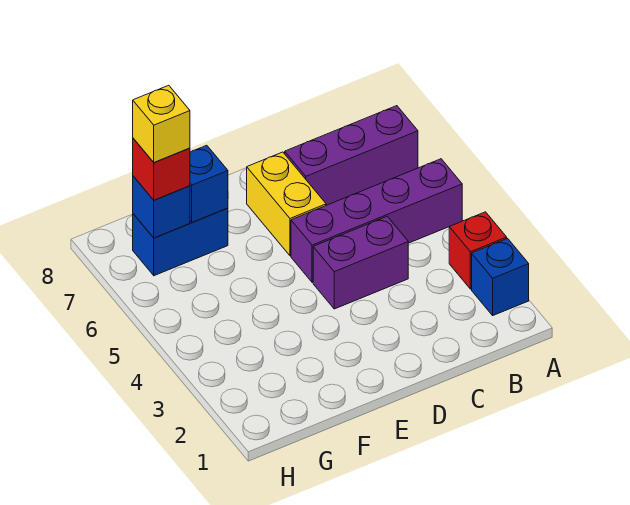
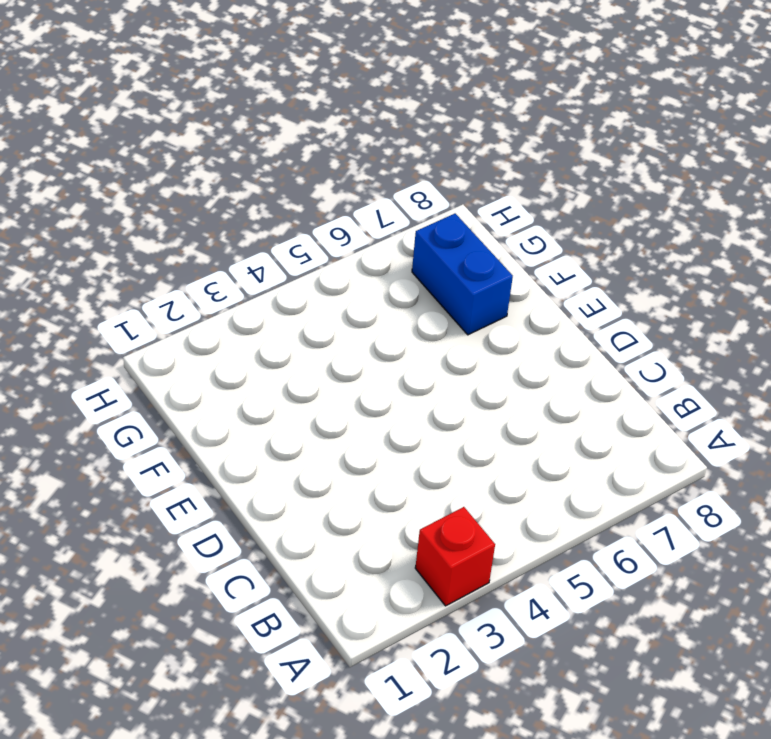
none -> blue brick A2 level 1
none -> purple brick A5:D5 level 1

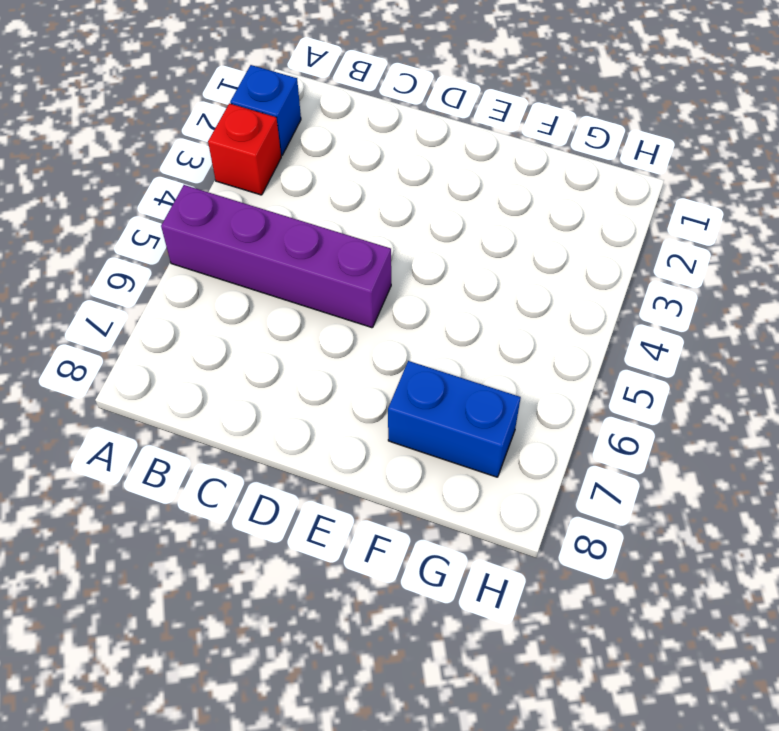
none -> purple brick A7:C7 level 1
none -> purple brick C4:D4 level 1

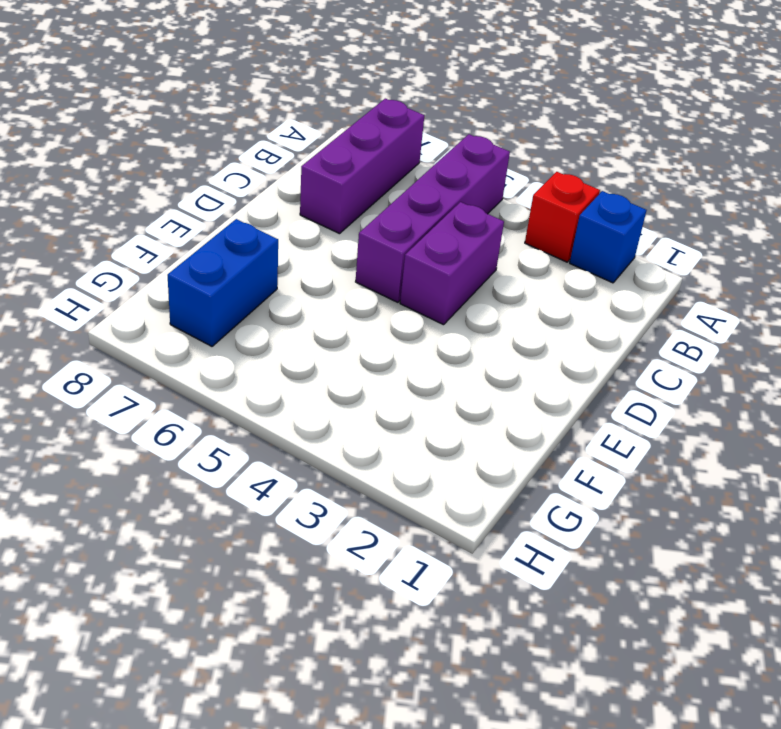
none -> yellow brick D6:D7 level 1
none -> blue brick F7 level 2

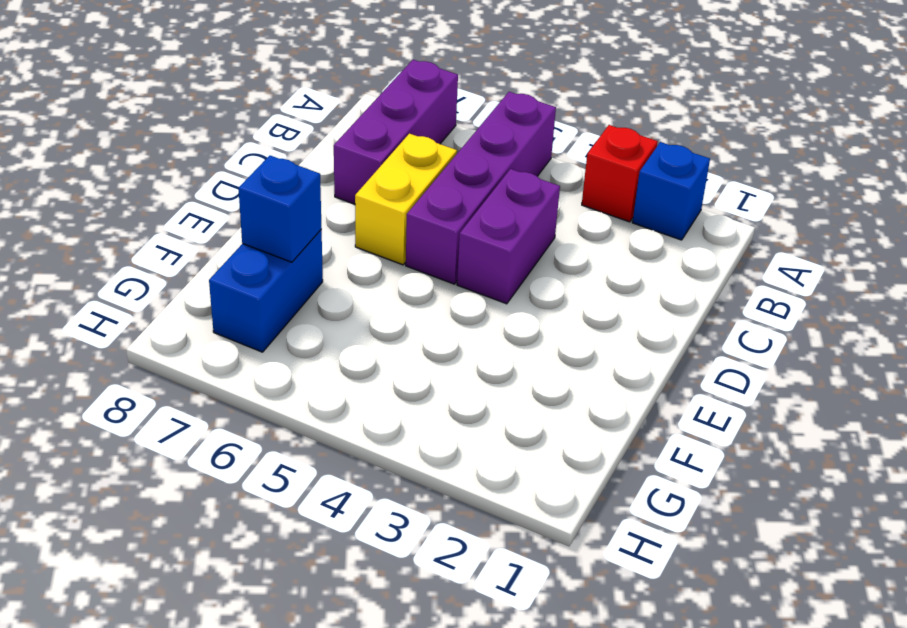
yellow brick C6:D6 level 1 -> yellow brick D6:D7 level 1
none -> blue brick G7 level 2
none -> red brick G7 level 3

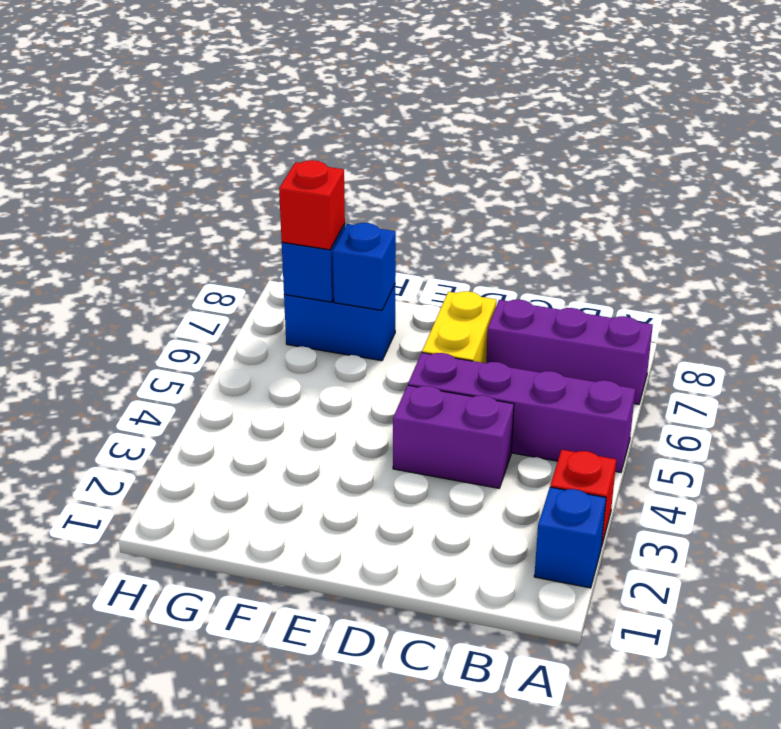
none -> yellow brick G7 level 4

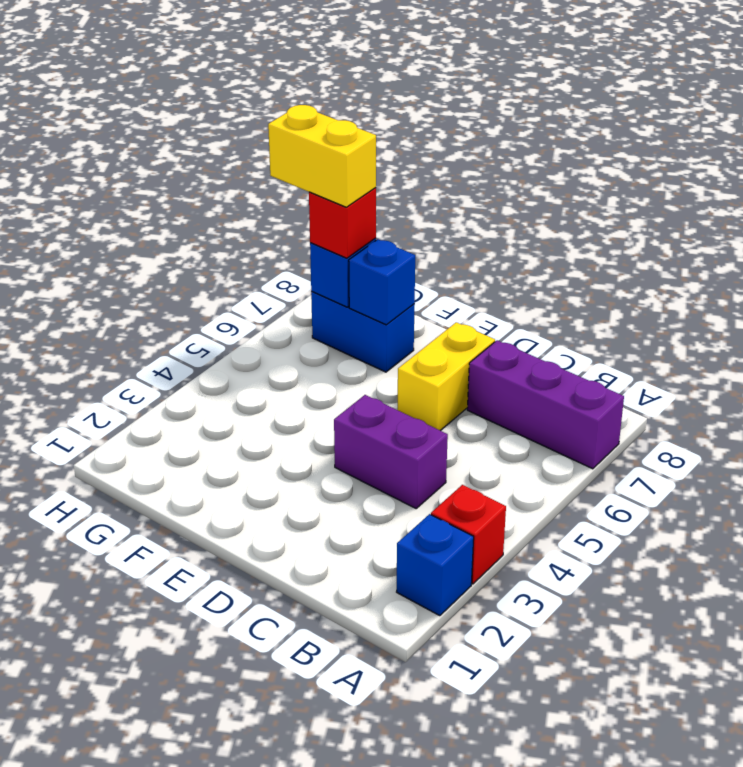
yellow brick G7:H7 level 4 -> yellow brick G7 level 4
none -> purple brick A5:D5 level 1

